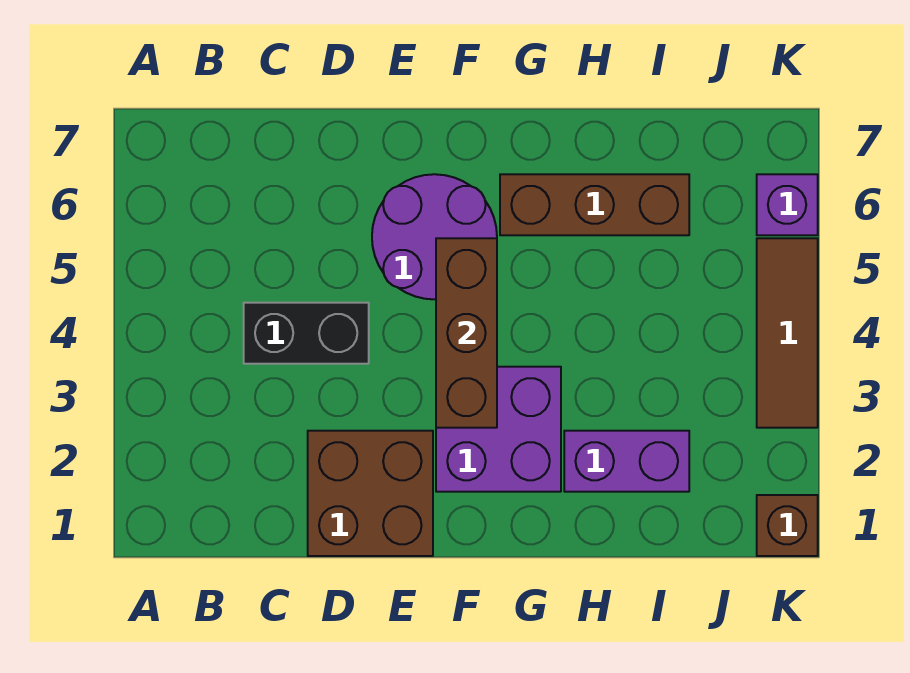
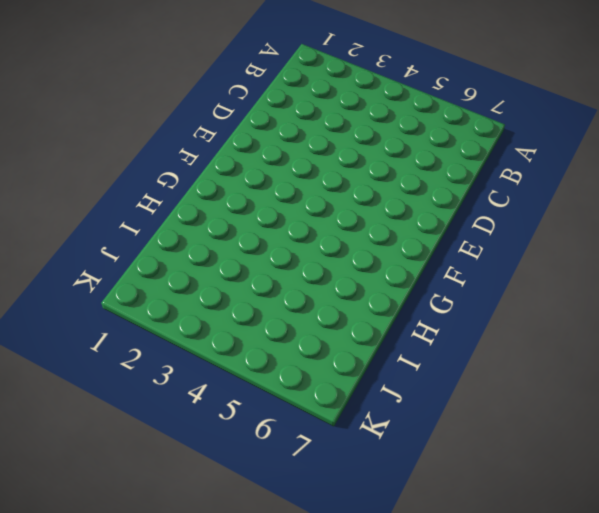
none -> black brick C4:D4 level 1
none -> brown brick D1:E2 level 1

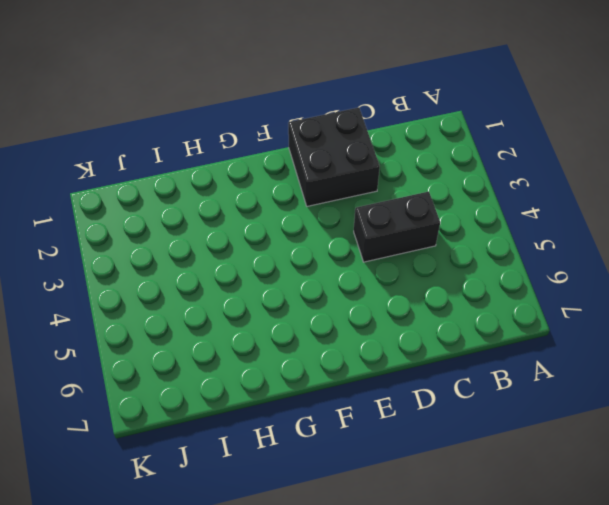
black brick D1:E2 level 1 -> brown brick D1:E2 level 1
none -> purple round brick E5:F6 level 1
none -> purple brick F2:G3 level 1

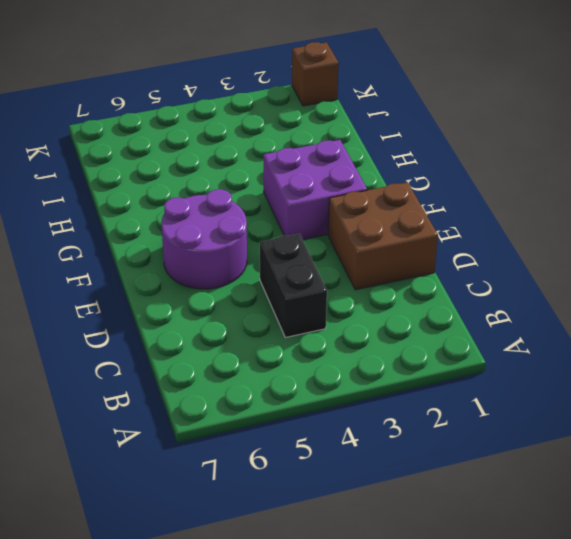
none -> brown brick G6:I6 level 1
none -> purple brick H2:I2 level 1

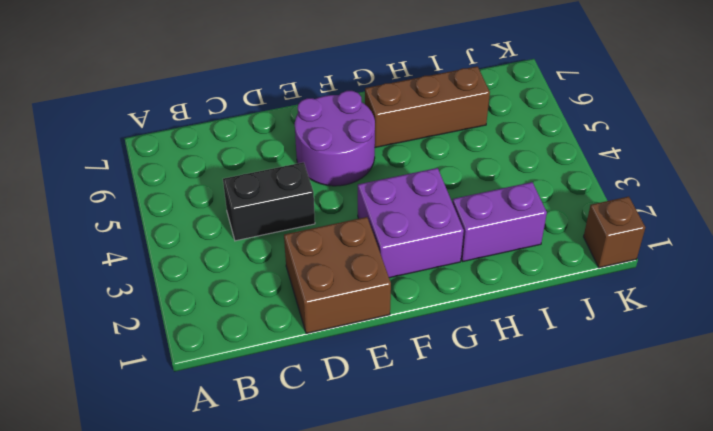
none -> brown tile K3:K5 level 1
none -> purple brick K6 level 1

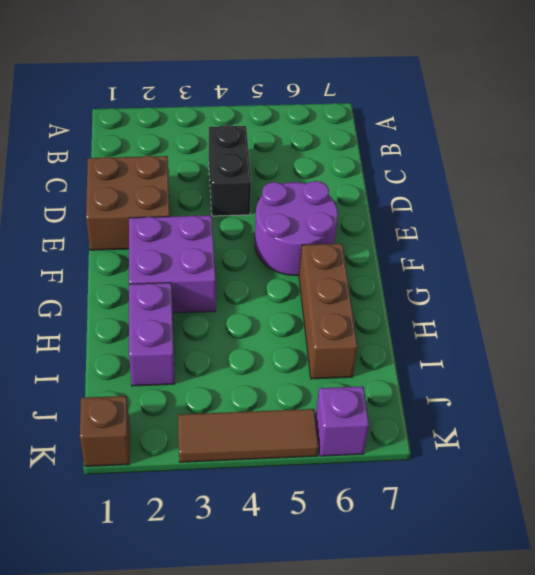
none -> brown brick F3:F5 level 2

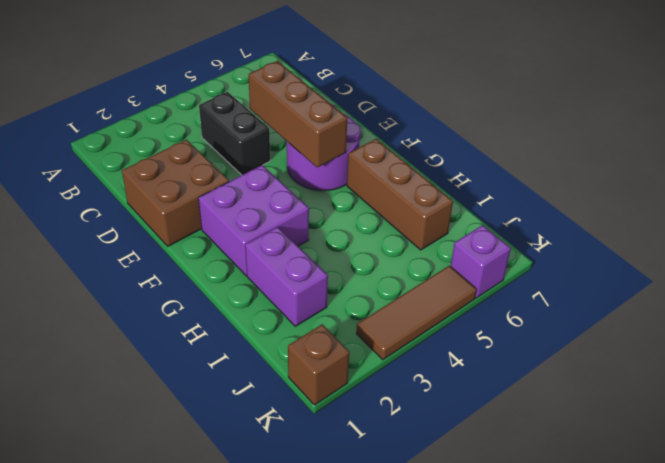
brown brick D5:F5 level 2 -> brown brick F3:F5 level 2

